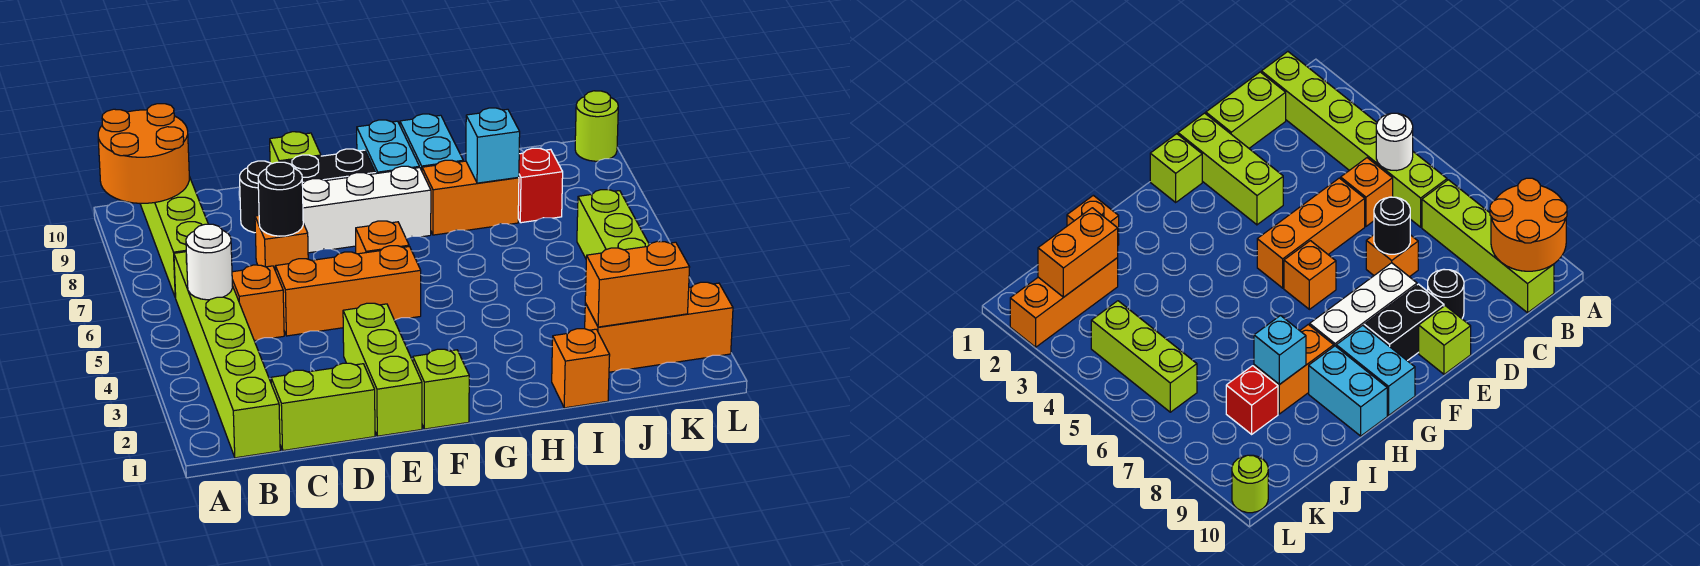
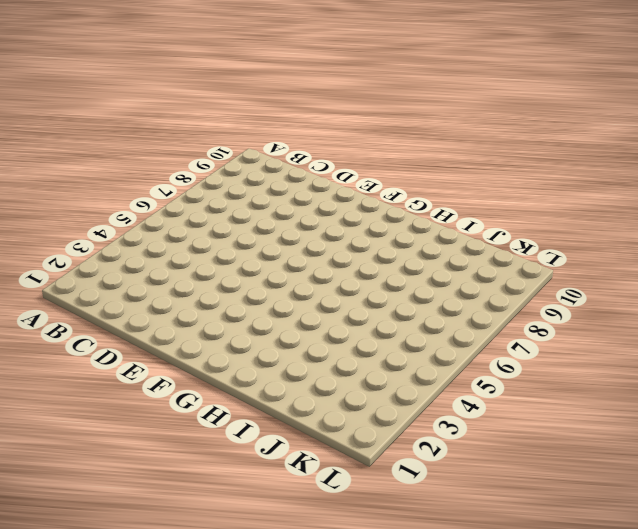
none -> lime brick B1:B6 level 1
none -> lime brick B7:B10 level 1
none -> lime brick C1:D1 level 1

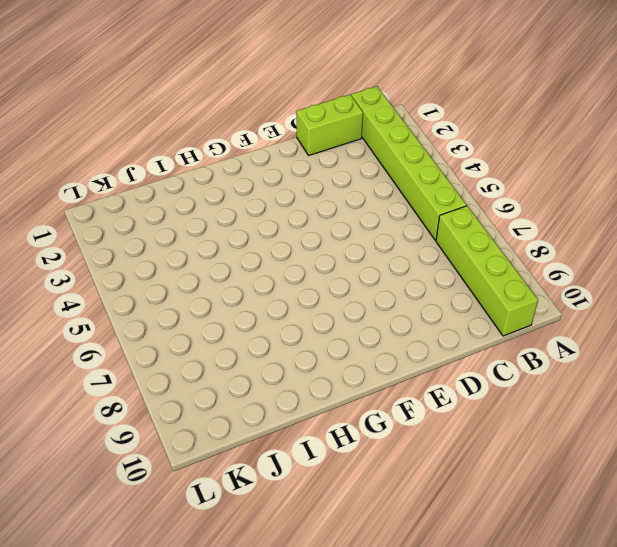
none -> orange brick C5 level 1
none -> orange brick D5:F5 level 1
none -> orange brick D7 level 1

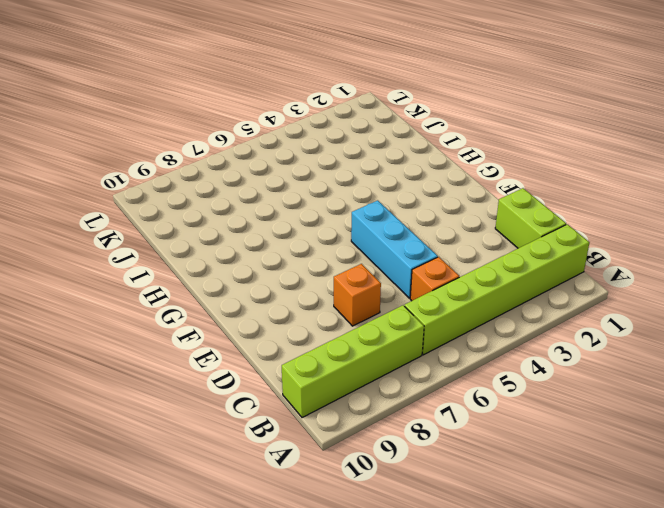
cyan brick D5:F5 level 1 -> orange brick D5:F5 level 1
none -> black round brick D9 level 1
none -> lime brick E1:E3 level 1
none -> white brick E8:G8 level 1

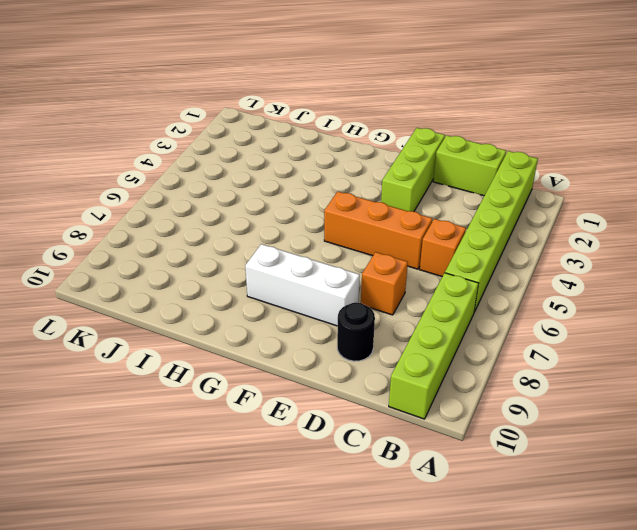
none -> black brick E9:F9 level 1
none -> lime brick E10 level 1
none -> lime brick F1 level 1

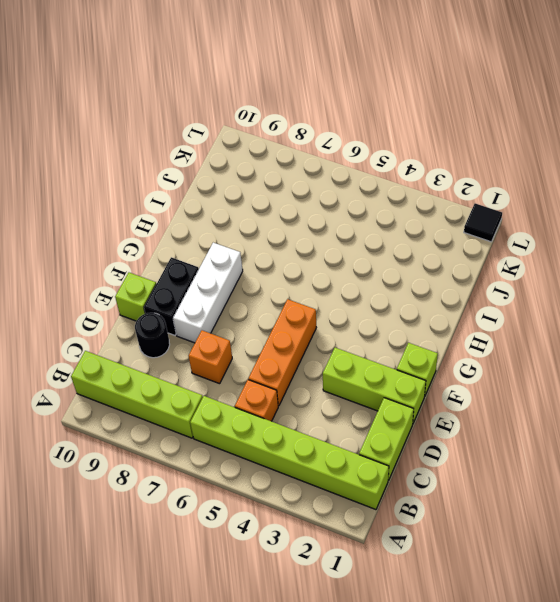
black tile L1 level 1 -> none
none -> orange brick F6 level 1
none -> cyan brick G9:G10 level 1
none -> orange brick H8:I8 level 1

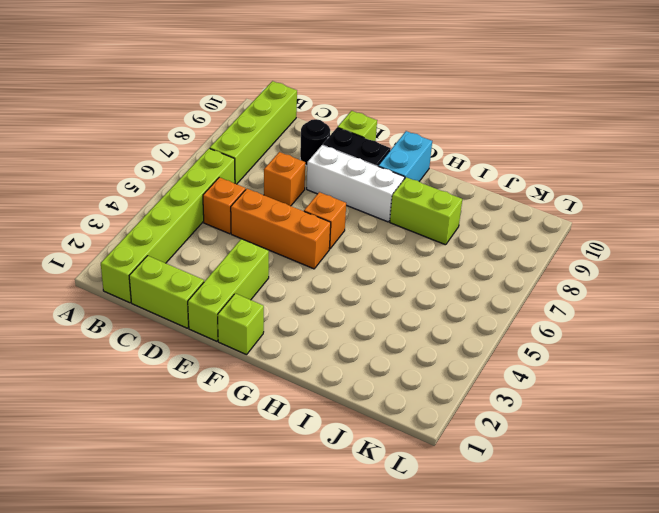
lime brick H8:I8 level 1 -> orange brick H8:I8 level 1
none -> cyan brick H9:H10 level 1
none -> orange brick I1 level 1
none -> orange brick J2:L2 level 1

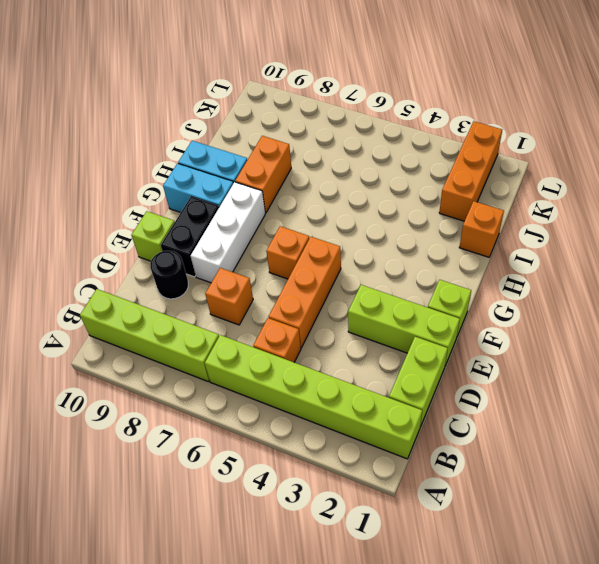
none -> red brick J8 level 1
none -> lime brick K4:K6 level 1
none -> lime round brick L10 level 1

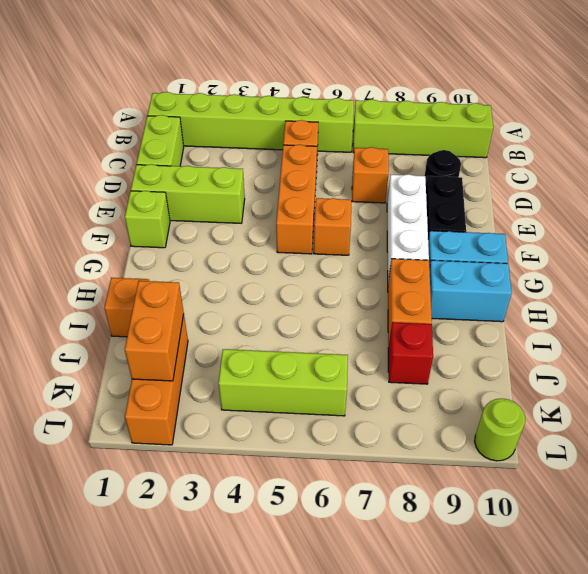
none -> lime brick E10 level 1
none -> orange round brick A9:B10 level 2
none -> white round brick B5 level 2

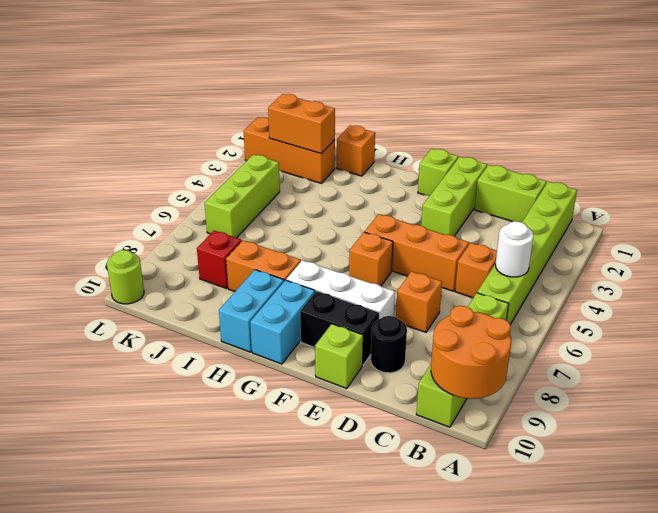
none -> black round brick D7 level 2
none -> cyan brick I8 level 2

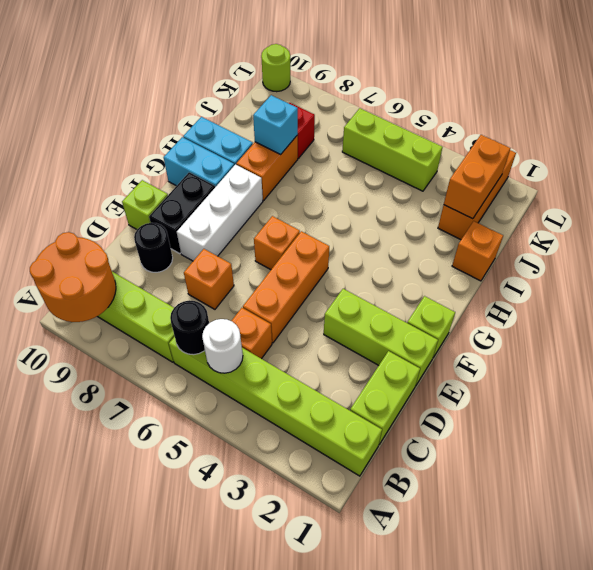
black round brick B6 level 2 -> black round brick D7 level 2

